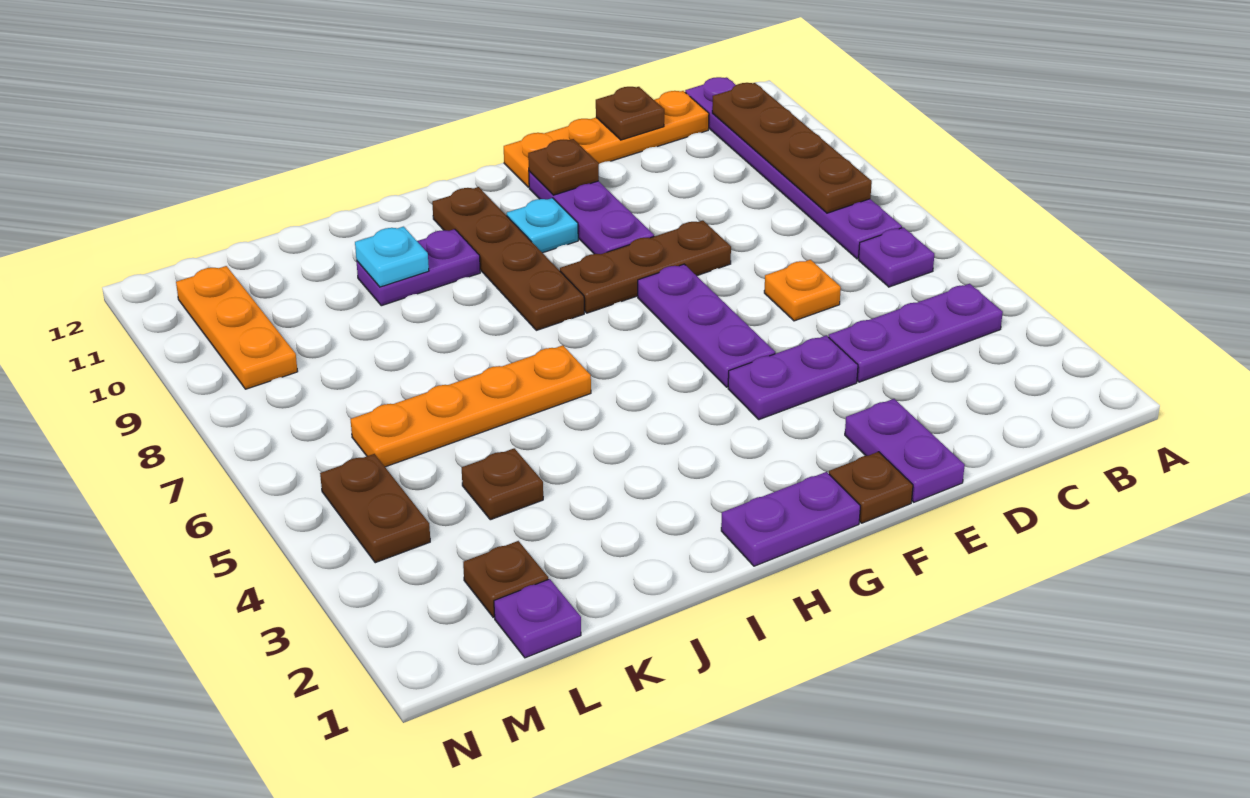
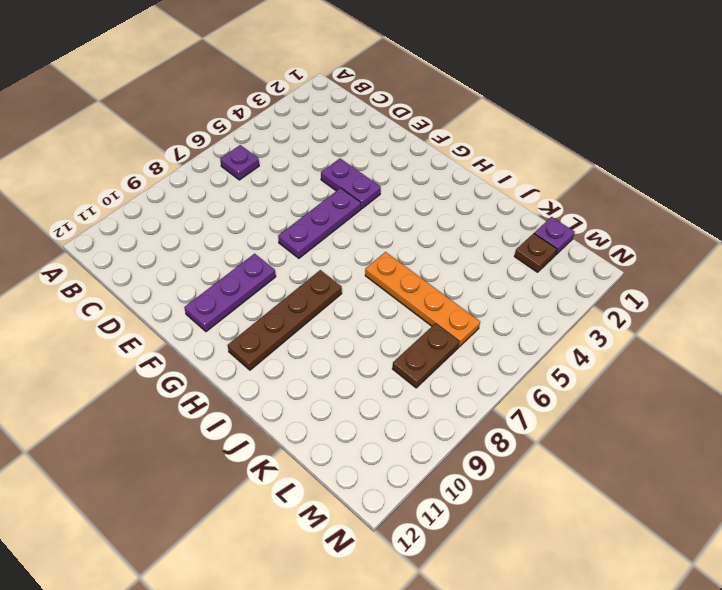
brown plate L7:L8 level 1 -> brown plate M4:M5 level 1
none -> purple plate B4:D4 level 1
none -> purple plate B7:B12 level 1
none -> orange plate C12:F12 level 1

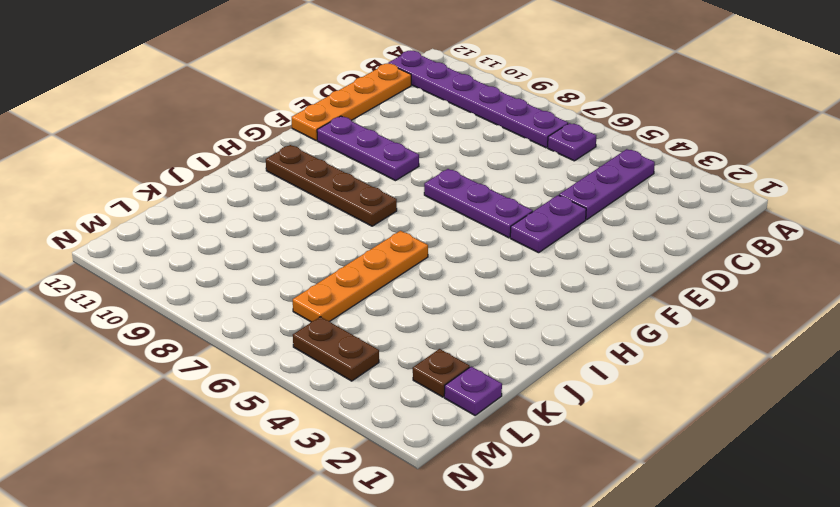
none -> orange plate D6 level 1
none -> purple plate E1:E2 level 1
none -> brown plate E8:G8 level 1

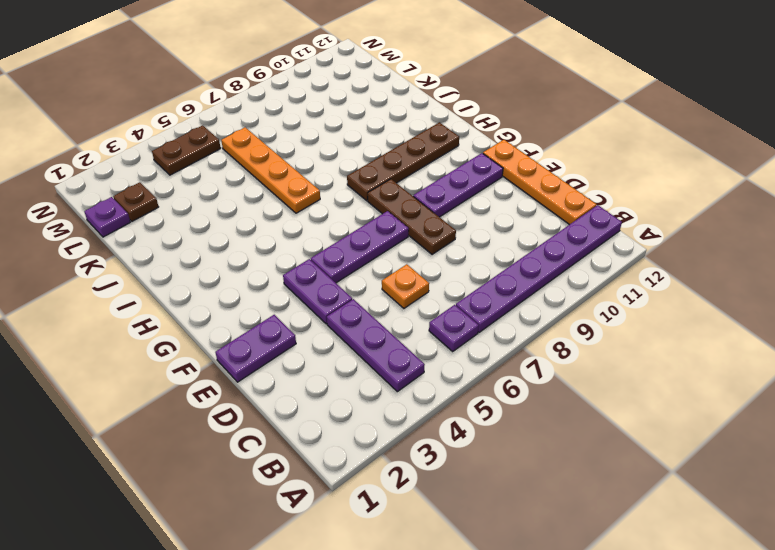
none -> brown plate F1 level 1
none -> purple plate G1:H1 level 1
none -> cyan plate G10 level 1

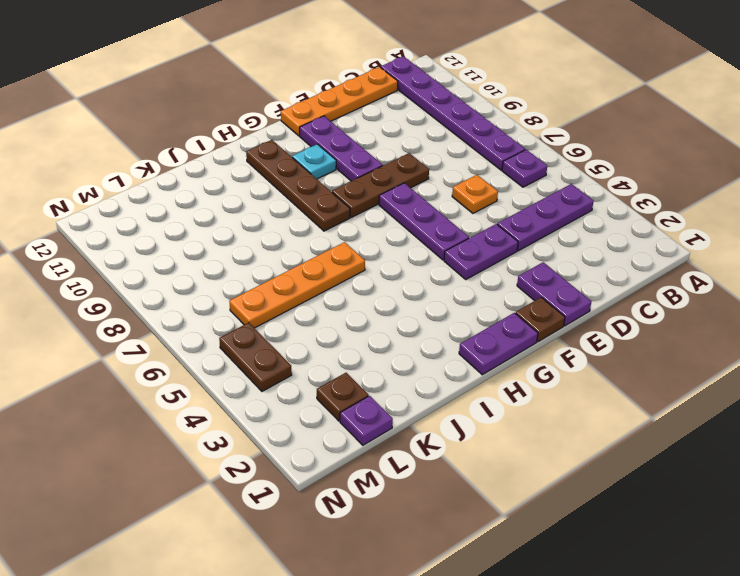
none -> purple plate I10:J10 level 1
none -> brown plate K4 level 1
none -> orange plate M9:M11 level 1

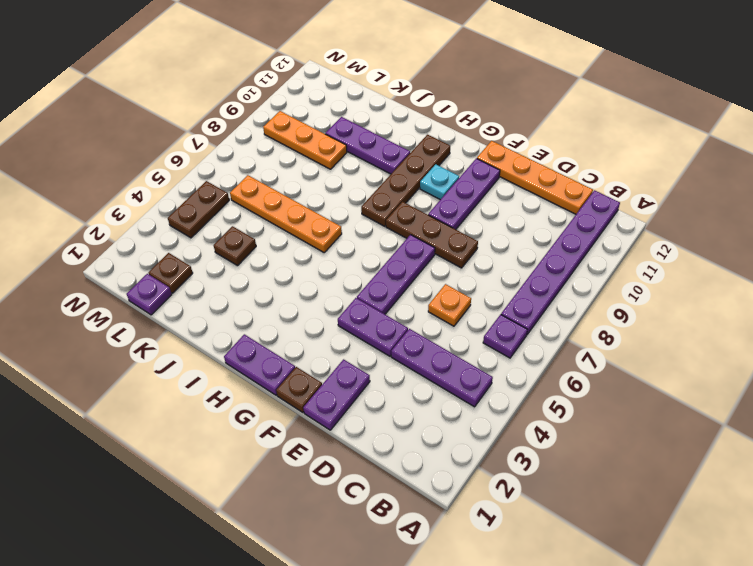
purple plate I10:K10 level 1 -> purple plate I10:J10 level 1
orange plate K9:M9 level 1 -> orange plate M9:M11 level 1
none -> brown plate B8:B11 level 2
none -> brown plate D12 level 2
none -> brown plate F11 level 2

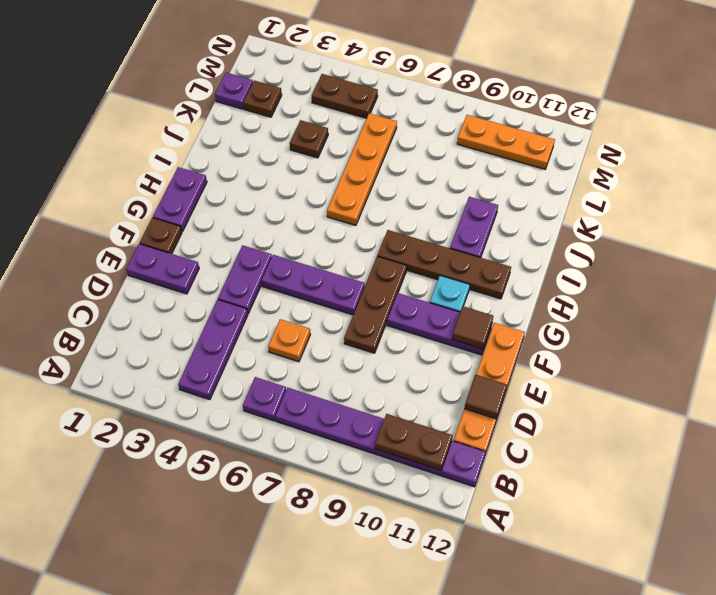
brown plate B10:B11 level 2 -> brown plate B8:B11 level 2
brown tile D12 level 2 -> brown plate D12 level 2
brown tile F11 level 2 -> brown plate F11 level 2
none -> cyan plate J10 level 2

